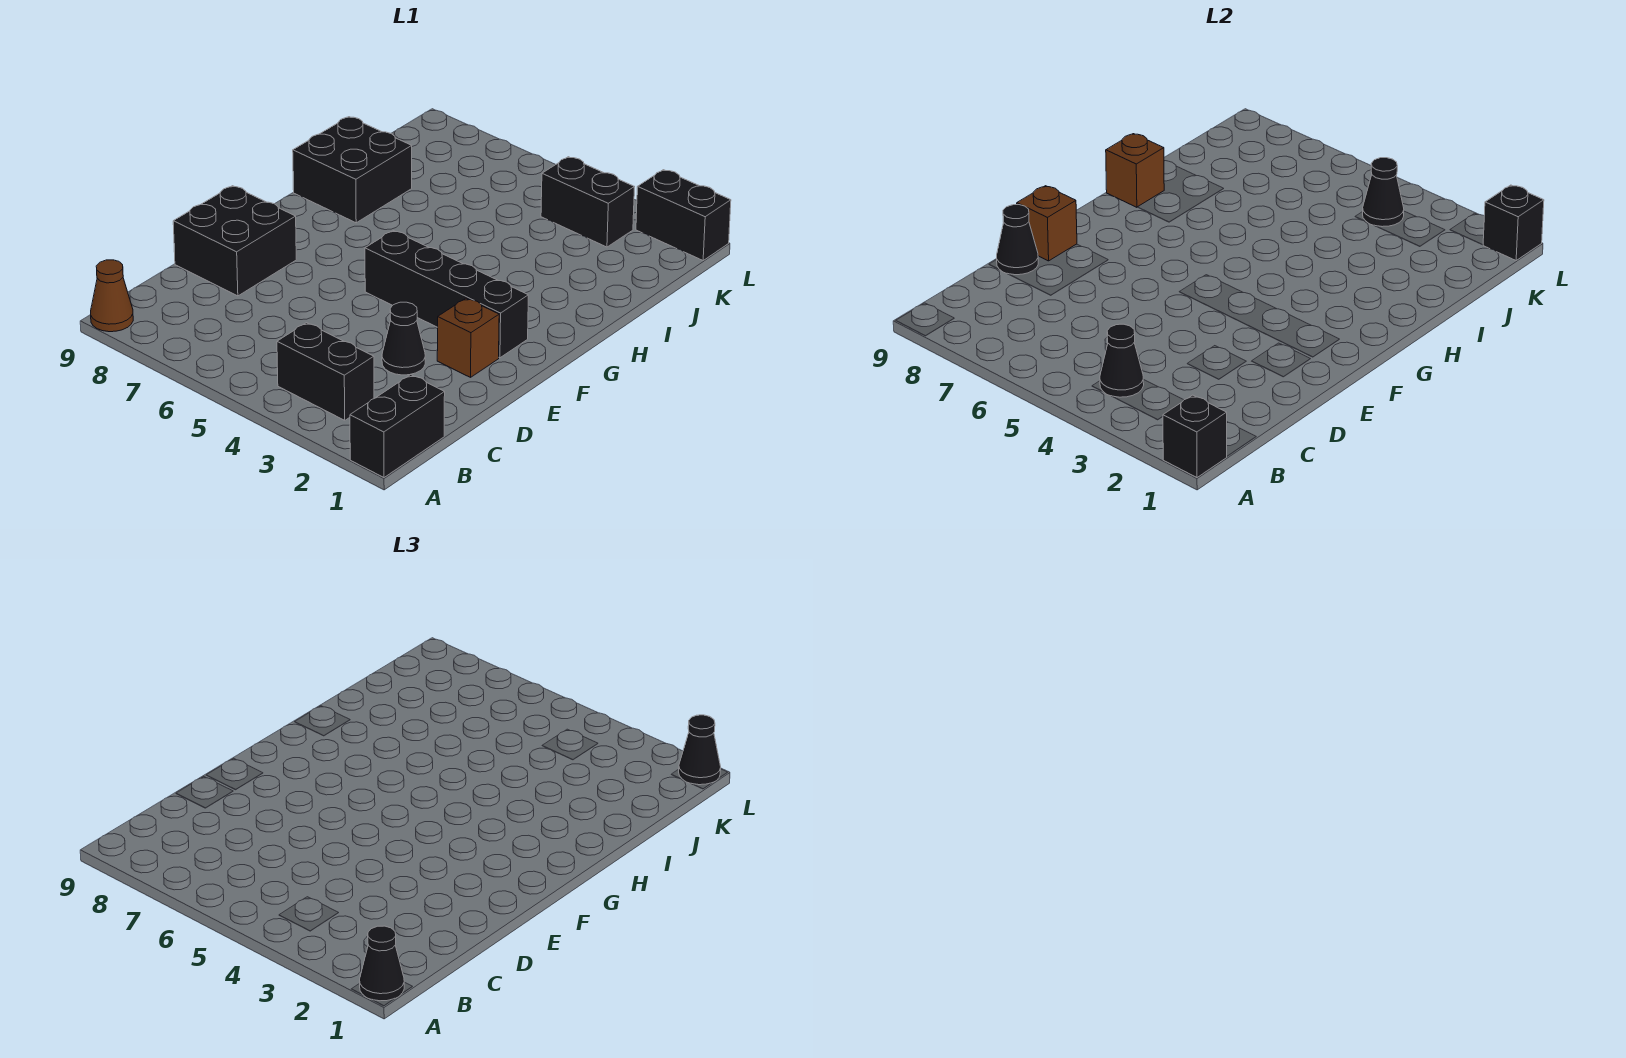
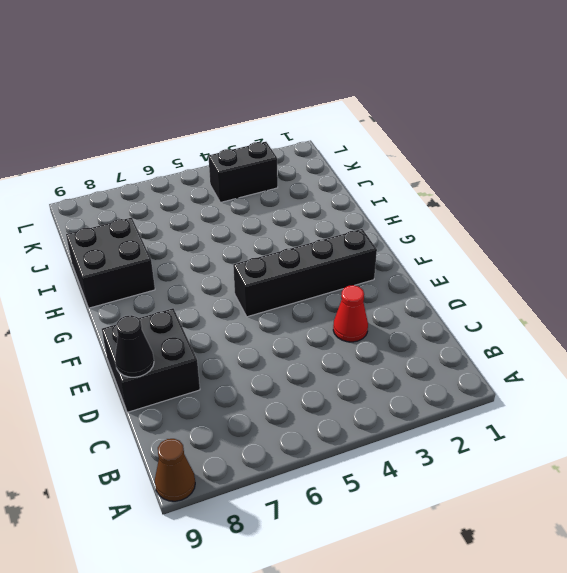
red cone D3 level 1 -> black cone D3 level 1
none -> black brick A1:B1 level 1
none -> black brick B3:B4 level 1
none -> brown brick E2 level 1

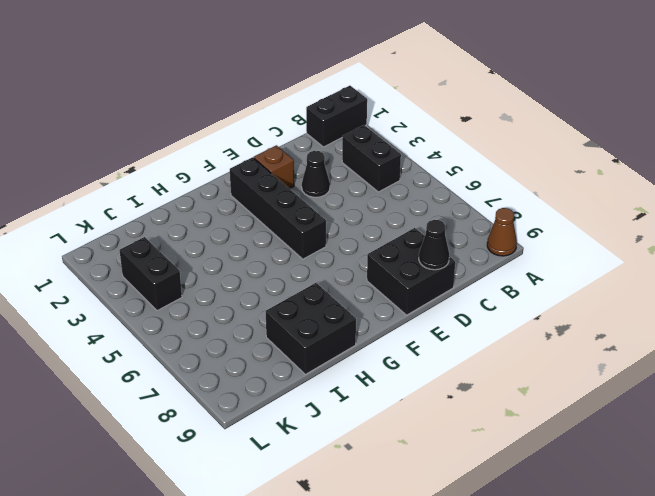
none -> black brick L1:L2 level 1
none -> black brick A1 level 2
none -> black cone B4 level 2

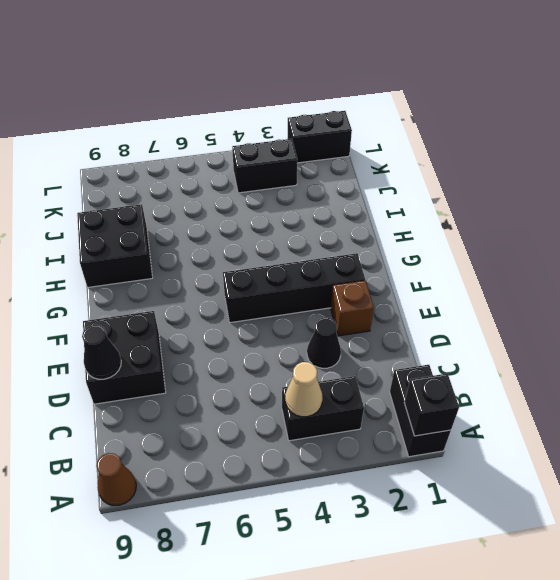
tan cone B4 level 2 -> black cone B4 level 2
none -> brown brick E9 level 2
none -> brown brick H9 level 2
none -> black cone K4 level 2

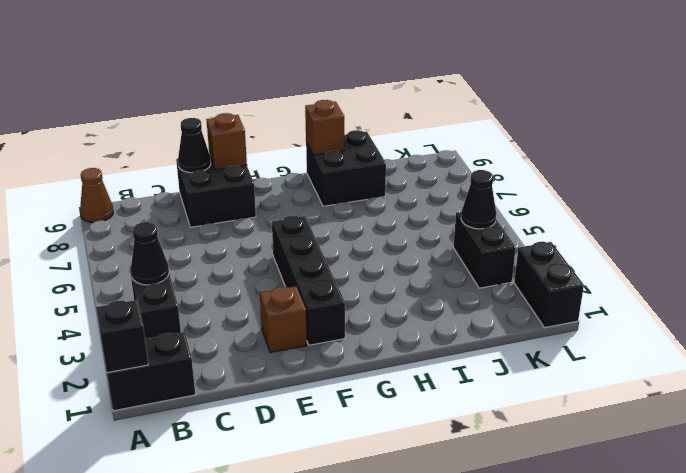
none -> black cone D3 level 1
none -> black brick L1 level 2
none -> black cone A1 level 3

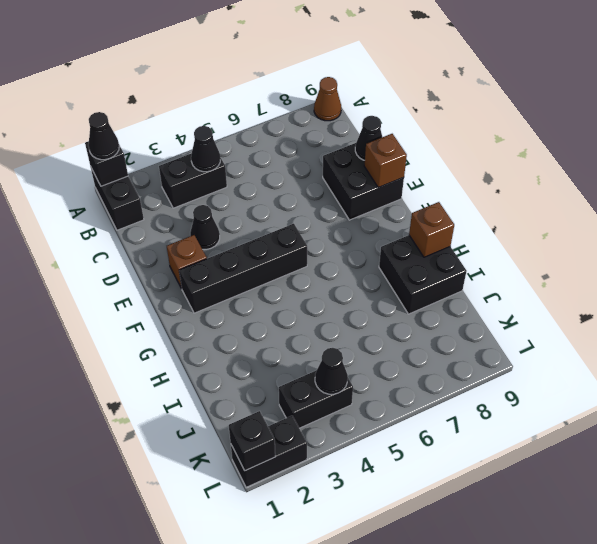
none -> black cone L1 level 3

